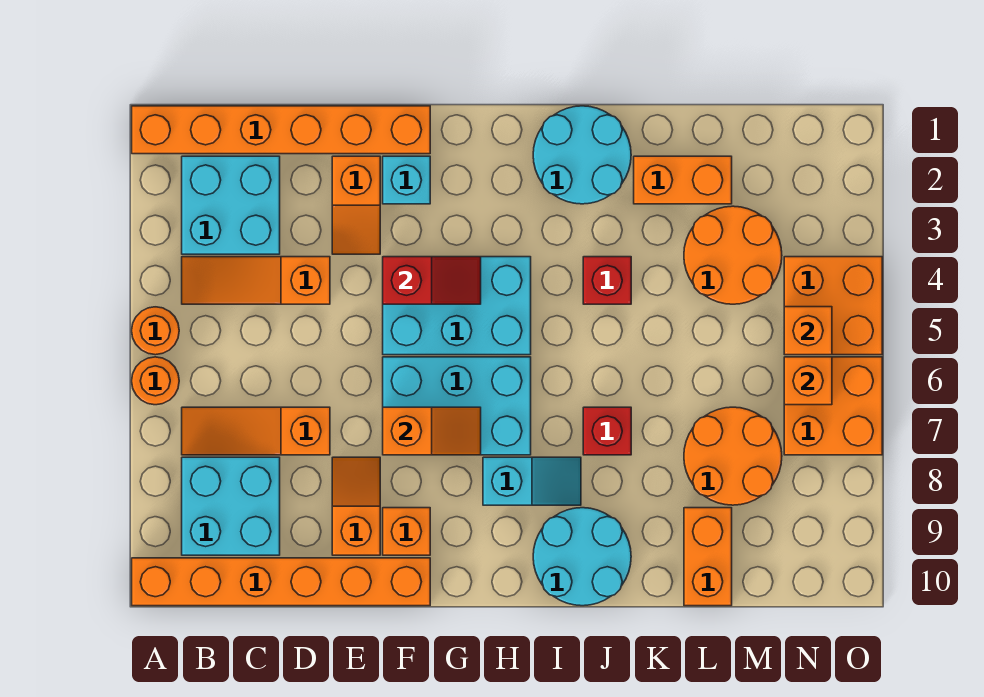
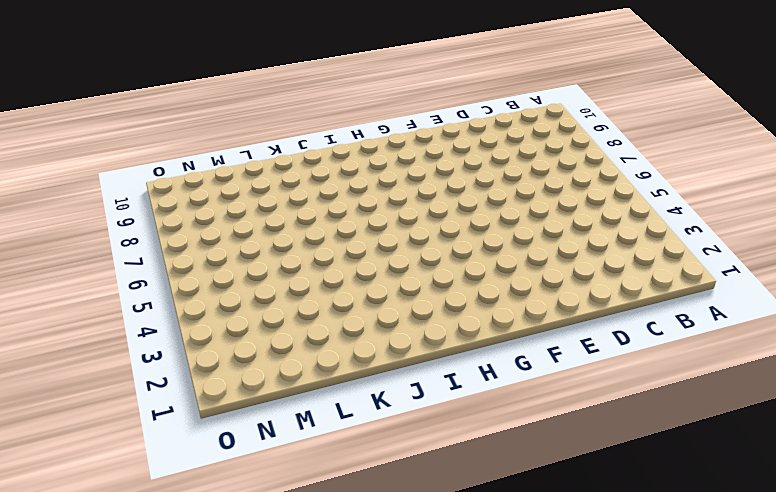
none -> orange brick A1:F1 level 1
none -> orange round brick A5 level 1
none -> orange round brick A6 level 1

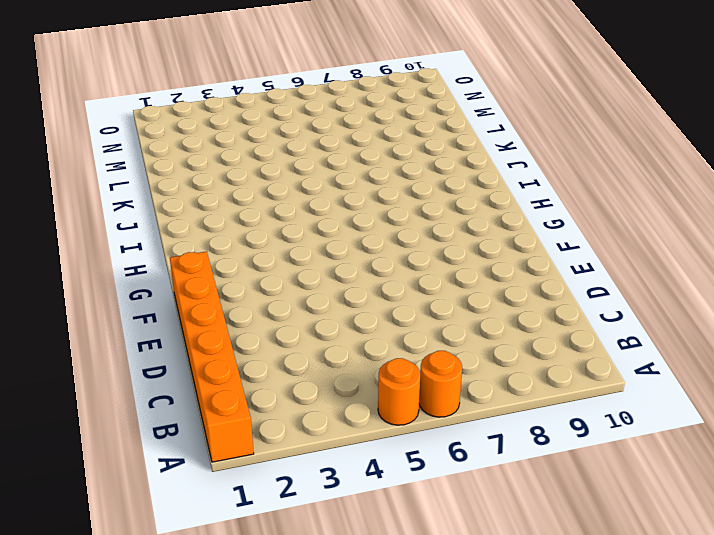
none -> orange brick A10:F10 level 1
none -> cyan brick B2:C3 level 1
none -> orange slope B4:D4 level 1 top D

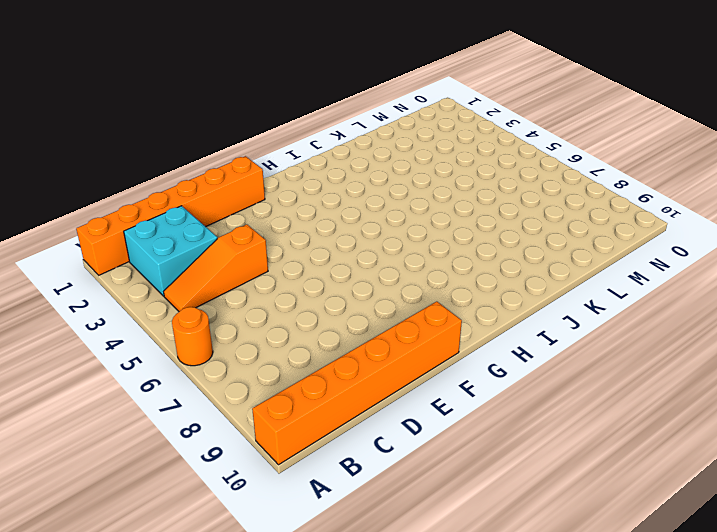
none -> orange round brick A5 level 1
none -> orange slope B7:D7 level 1 top D
none -> cyan brick B8:C9 level 1

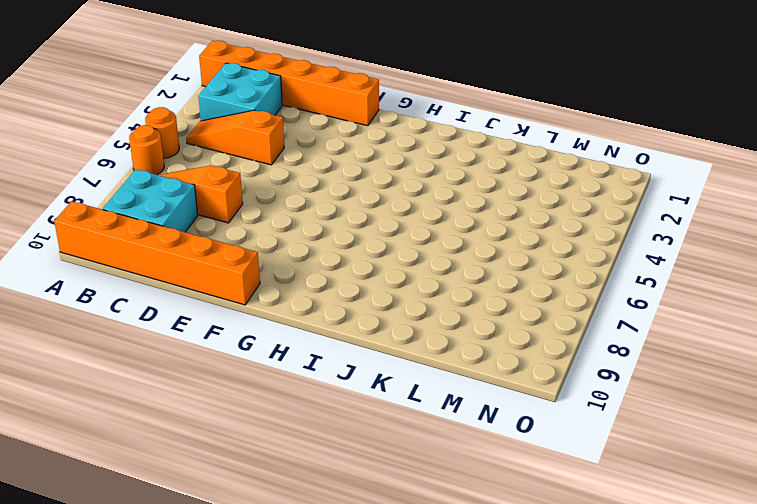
none -> orange slope E2:E3 level 1 top 2
none -> orange slope E8:E9 level 1 top 9
none -> cyan brick F2 level 1

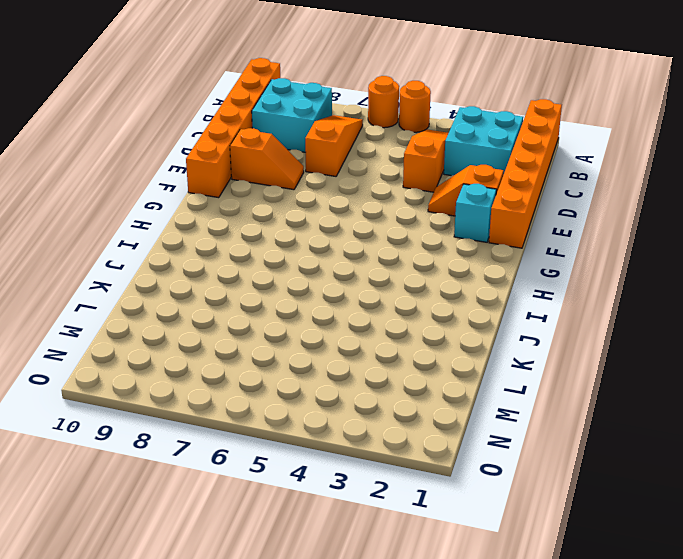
none -> cyan brick F4:H5 level 1
none -> cyan brick F6:H7 level 1
none -> orange brick F9 level 1

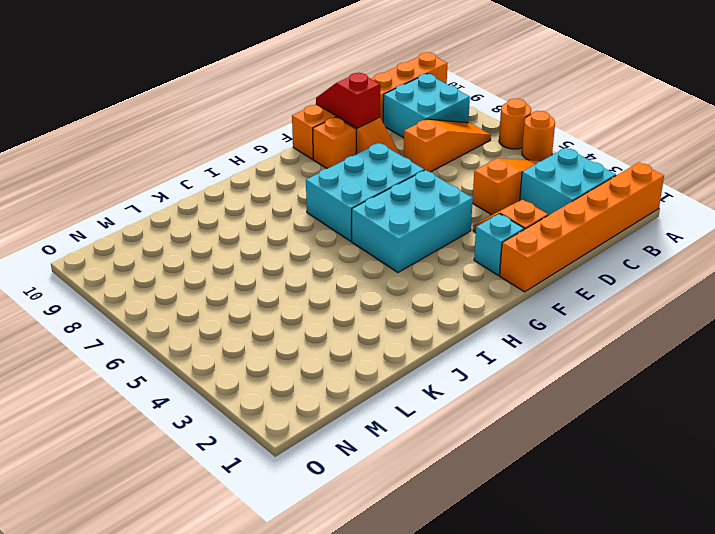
red slope E9:E10 level 2 top 9 -> red slope F4:G4 level 2 top F
none -> cyan slope H8:I8 level 1 top H
none -> cyan round brick I1:J2 level 1
none -> cyan round brick I9:J10 level 1

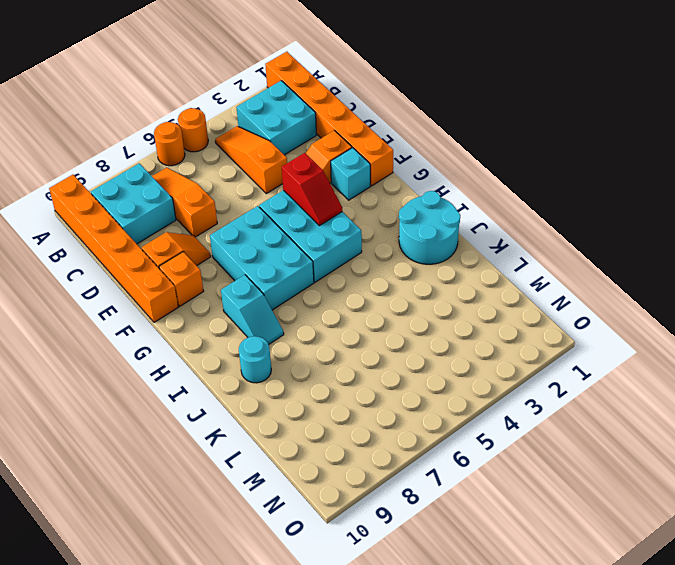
cyan round brick J9 level 1 -> cyan round brick I9:J10 level 1
none -> red brick J4 level 1
none -> red brick J7 level 1
none -> orange brick K2:L2 level 1

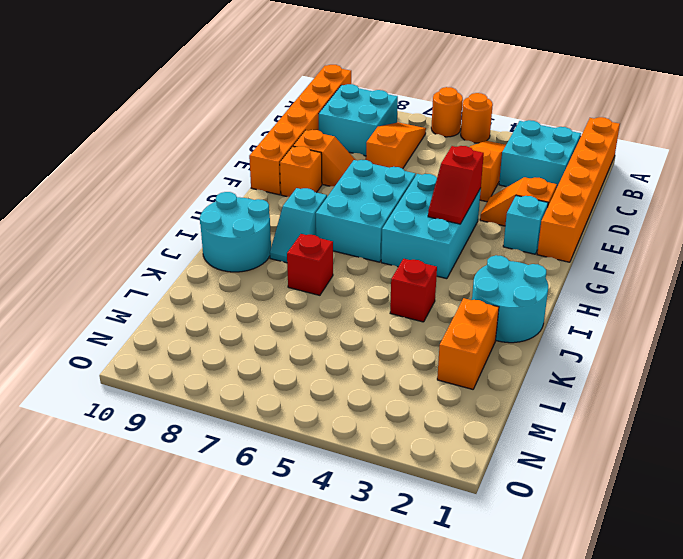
none -> orange round brick L3:M4 level 1
none -> orange round brick L7:M8 level 1
none -> orange brick L9:L10 level 1

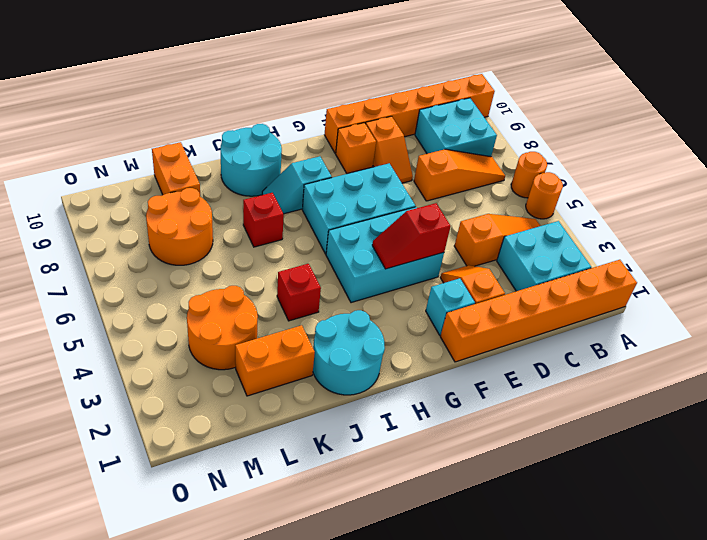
none -> orange brick N4:O5 level 1
none -> orange brick N6:O7 level 1
none -> orange slope F7:G7 level 2 top F

